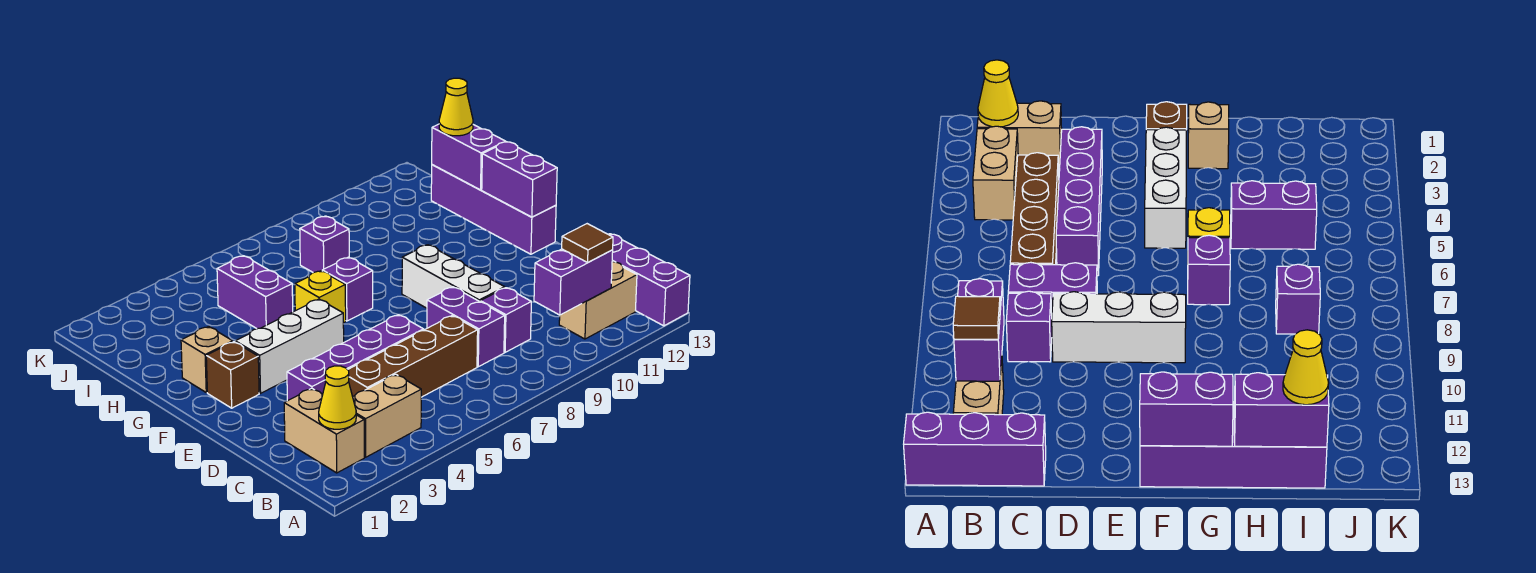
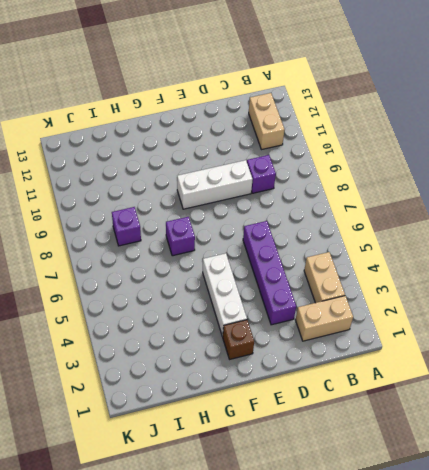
none -> purple brick A13:C13 level 1
none -> brown brick C4:C7 level 1
none -> purple brick C8:D8 level 1

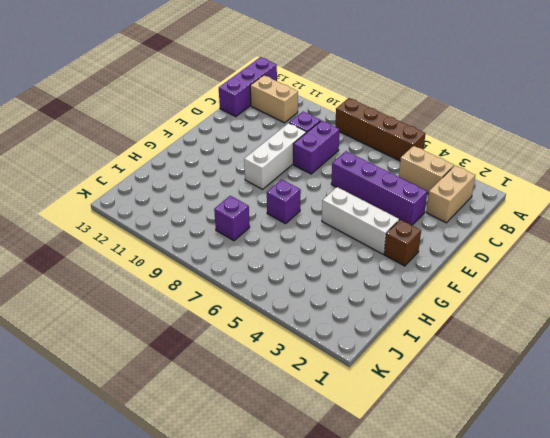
brown brick A5:A8 level 1 -> brown brick C4:C7 level 1
none -> purple brick F13:I13 level 1
none -> tan brick G2 level 1
none -> yellow brick G6 level 1

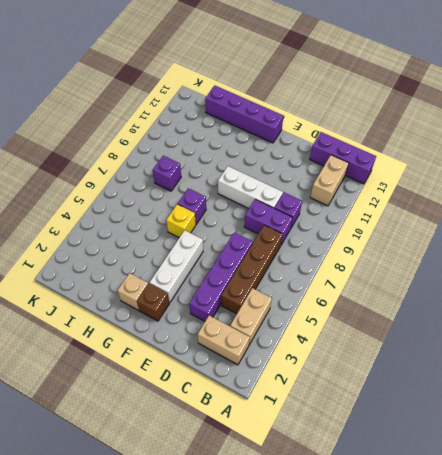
none -> purple brick H5:I5 level 1
none -> yellow cone B2 level 2
none -> purple brick B10:B11 level 2

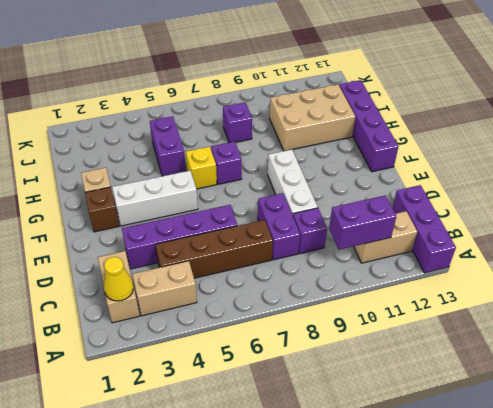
tan brick H10:I12 level 1 -> none
none -> purple brick F13:G13 level 2
none -> purple brick H13:I13 level 2
none -> brown tile B11 level 3

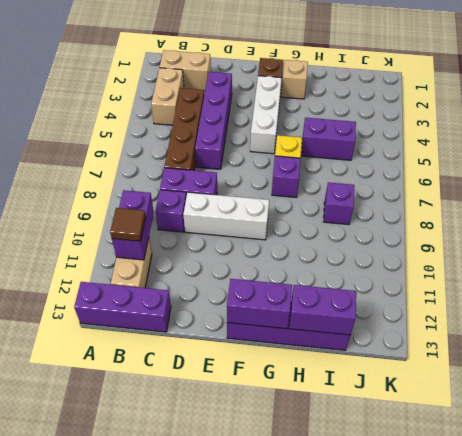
none -> yellow cone B2 level 2
none -> yellow cone I13 level 3

